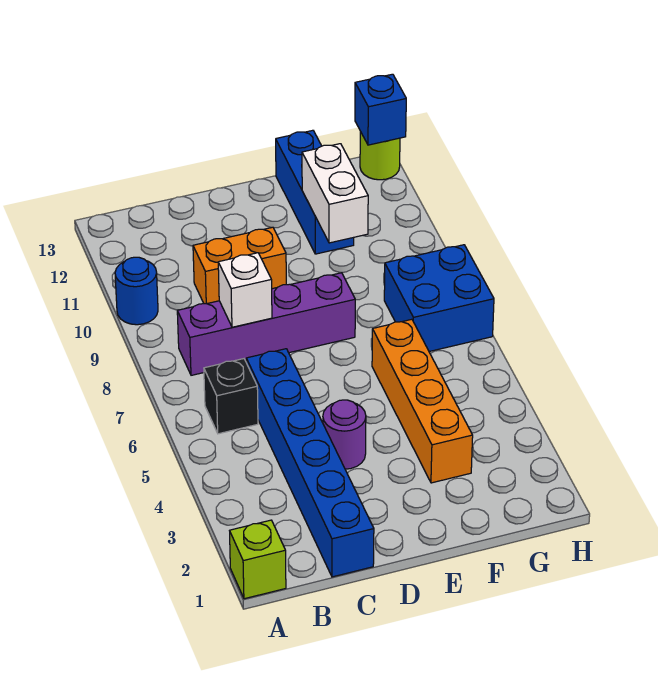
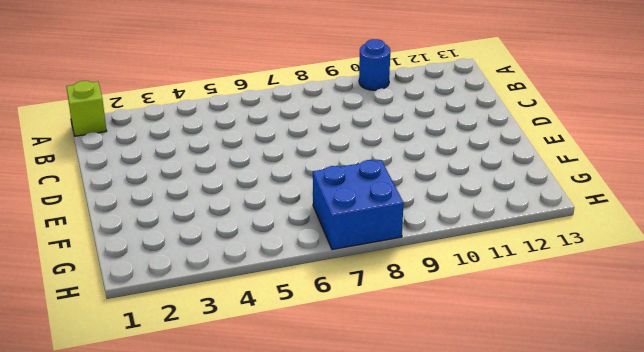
none -> black brick B6 level 1
none -> purple brick B8:E8 level 1
none -> blue brick C1:C6 level 1

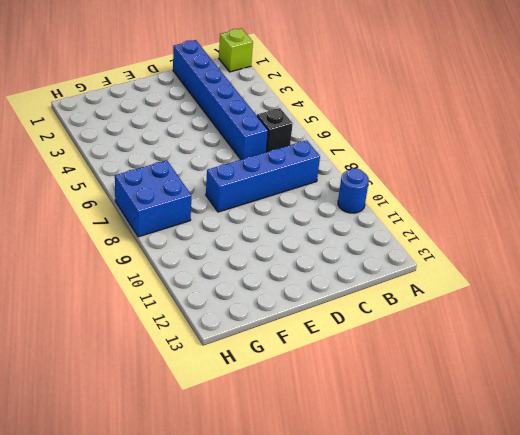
blue brick B8:E8 level 1 -> purple brick B8:E8 level 1
none -> orange brick C10:D10 level 1
none -> purple round brick D4 level 1
none -> orange brick F3:F6 level 1

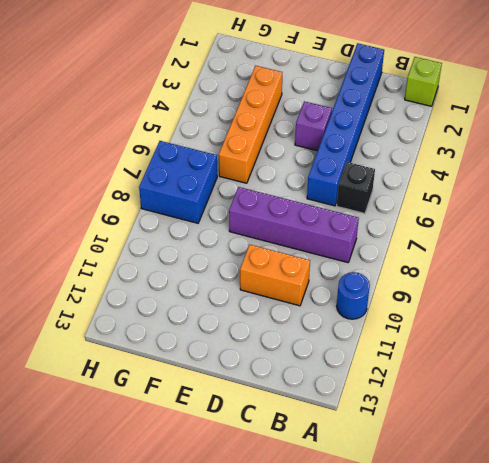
purple brick D4 level 1 -> purple round brick D4 level 1
none -> blue brick F11:F13 level 1
none -> lime round brick H13 level 1
none -> white brick C8 level 2

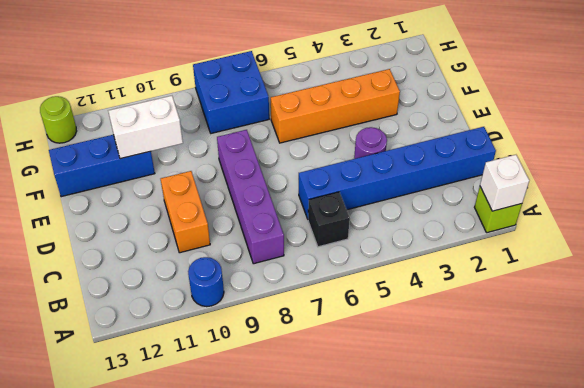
white brick A1 level 2 -> white brick C8 level 2
none -> blue brick H13 level 2

